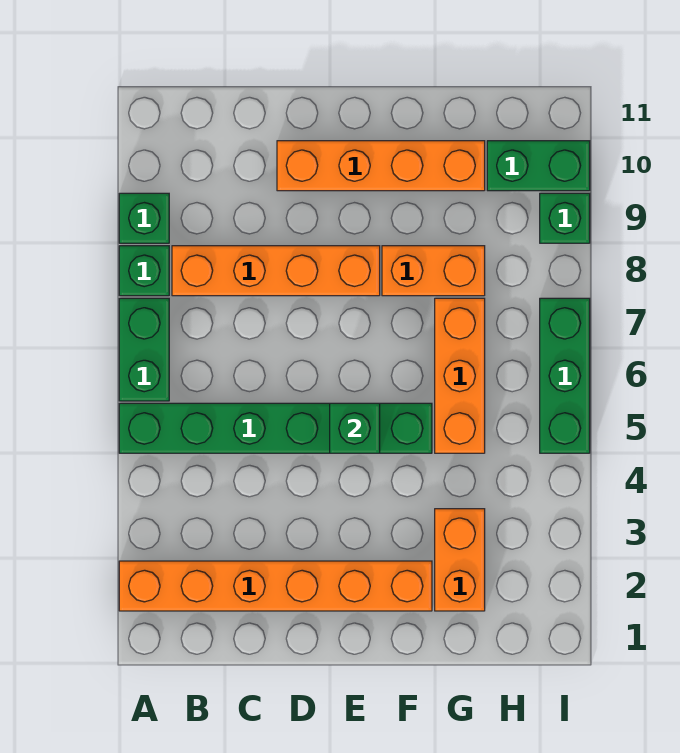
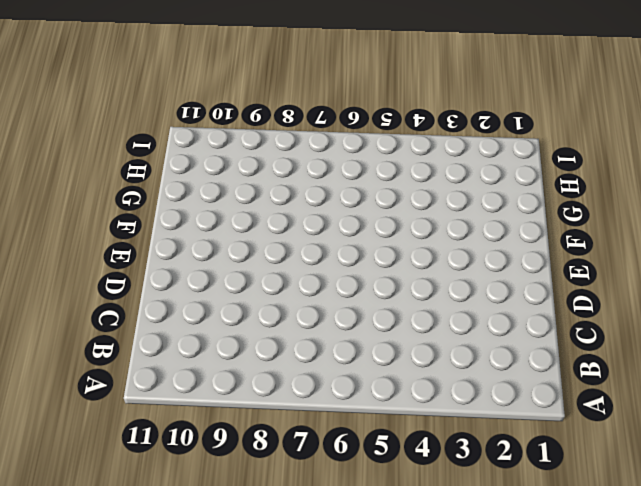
none -> orange brick A2:F2 level 1
none -> green brick A5:F5 level 1
none -> green brick A6:A7 level 1

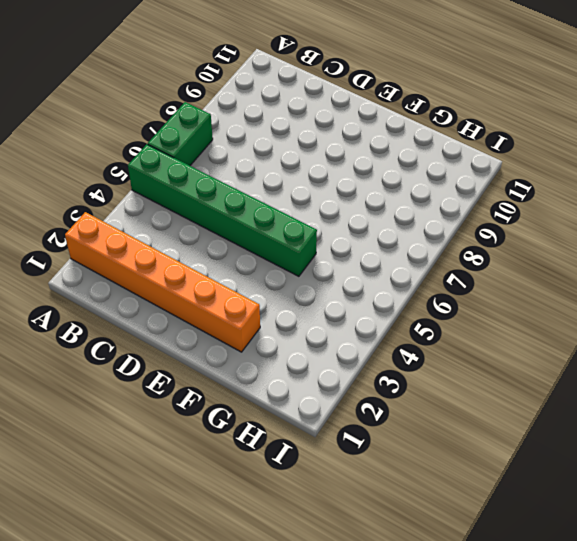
none -> green brick A8 level 1
none -> green brick A9 level 1
none -> orange brick B8:E8 level 1

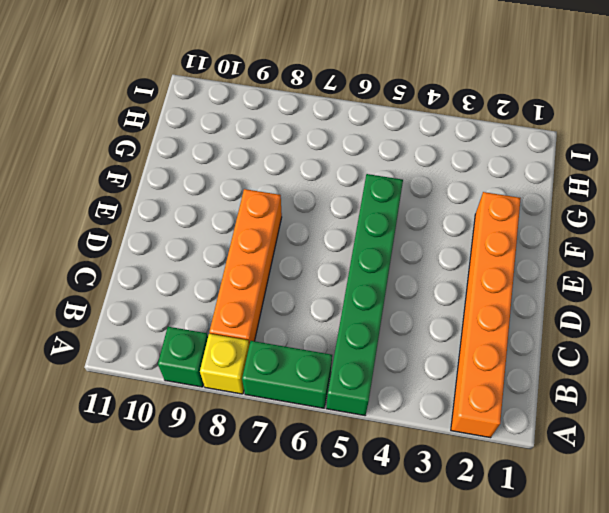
yellow brick A8 level 1 -> green brick A8 level 1
none -> orange brick D10:G10 level 1
none -> orange brick F8:G8 level 1
none -> orange brick G2:G3 level 1

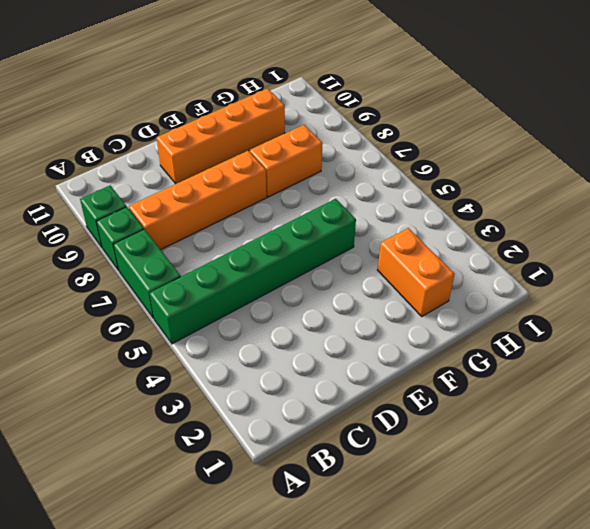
none -> orange brick A2:F2 level 1
none -> orange brick G5:G7 level 1
none -> green brick H10:I10 level 1

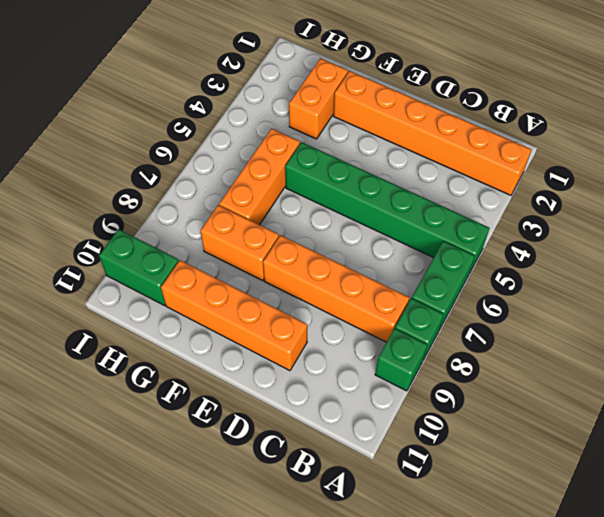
none -> green brick I5:I7 level 1
none -> green brick I9 level 1
none -> green brick E5 level 2

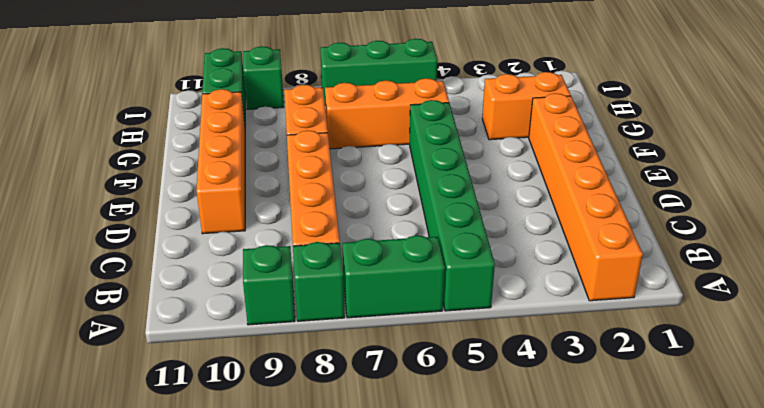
none -> green brick E5 level 2

